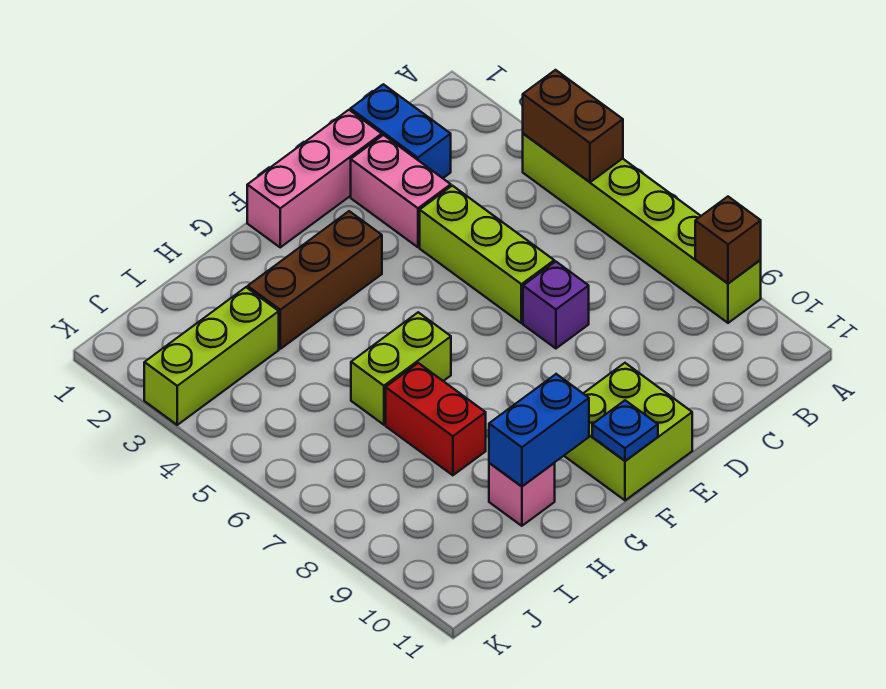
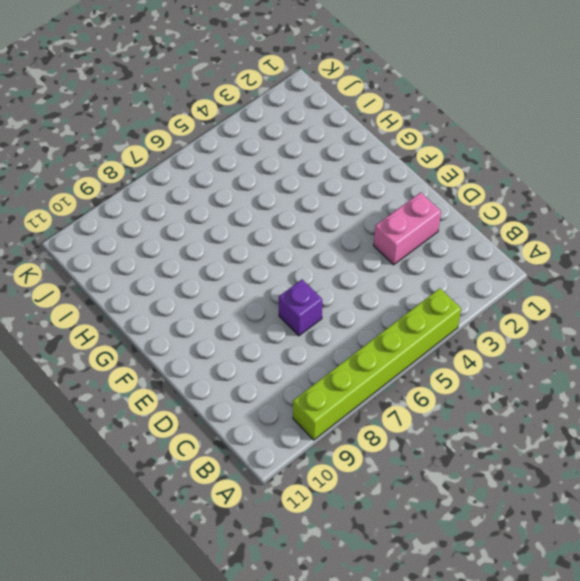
none -> blue brick C1:C2 level 1
none -> pink brick D1:F1 level 1
none -> lime brick D4:D6 level 1

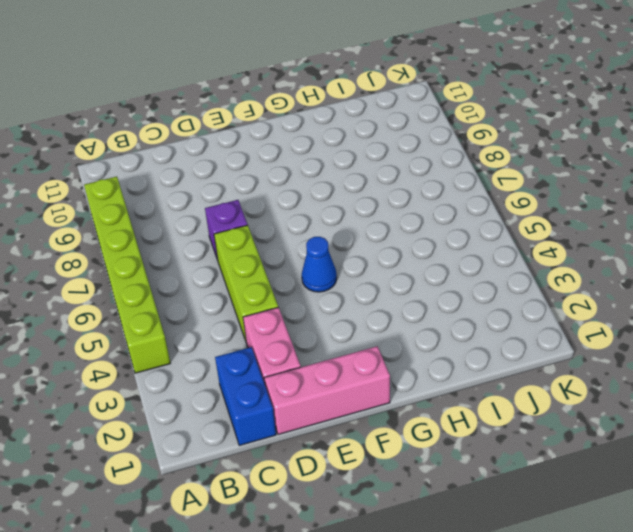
blue cone F5 level 1 -> none
none -> lime brick E10:F11 level 1
none -> brown brick F3:H3 level 1
none -> lime brick G6:H6 level 1

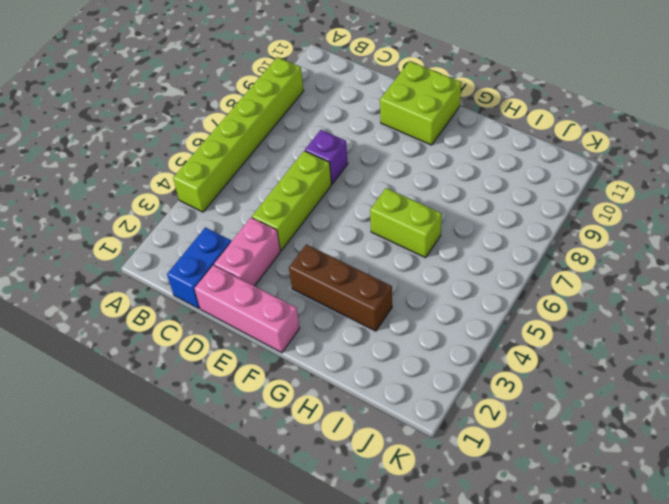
none -> red brick H7:H8 level 1
none -> pink brick H10 level 1
none -> lime brick I3:K3 level 1

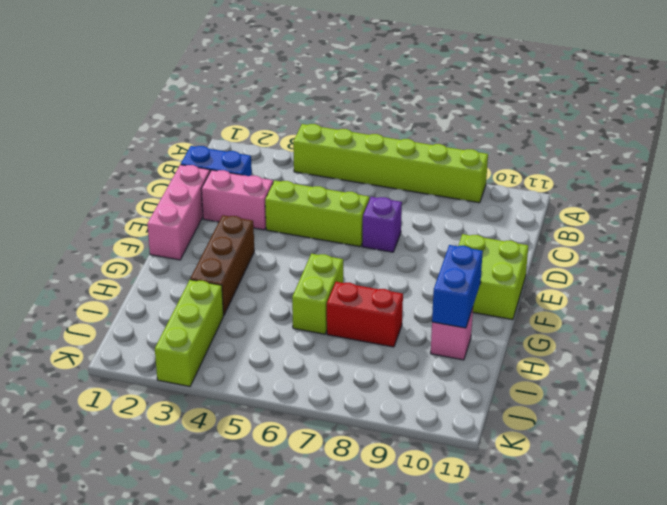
none -> brown brick A4:A5 level 2
none -> brown brick A9 level 2
none -> blue plate F11 level 2

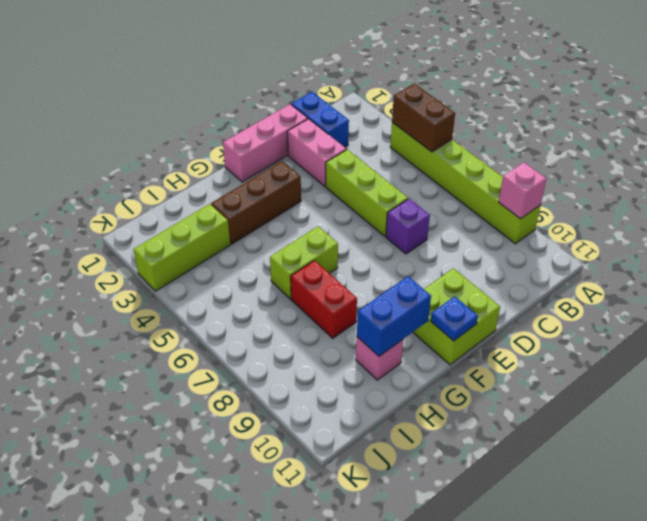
pink brick A9 level 2 -> brown brick A9 level 2

